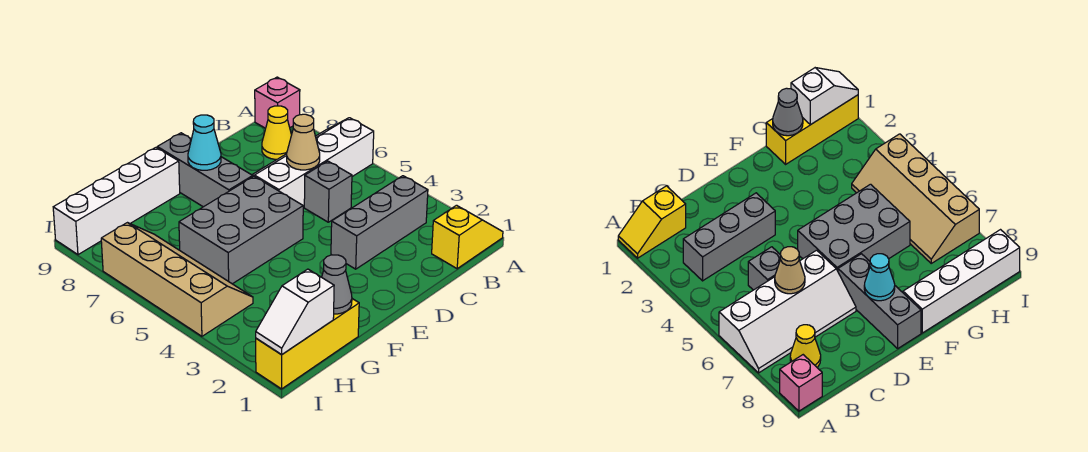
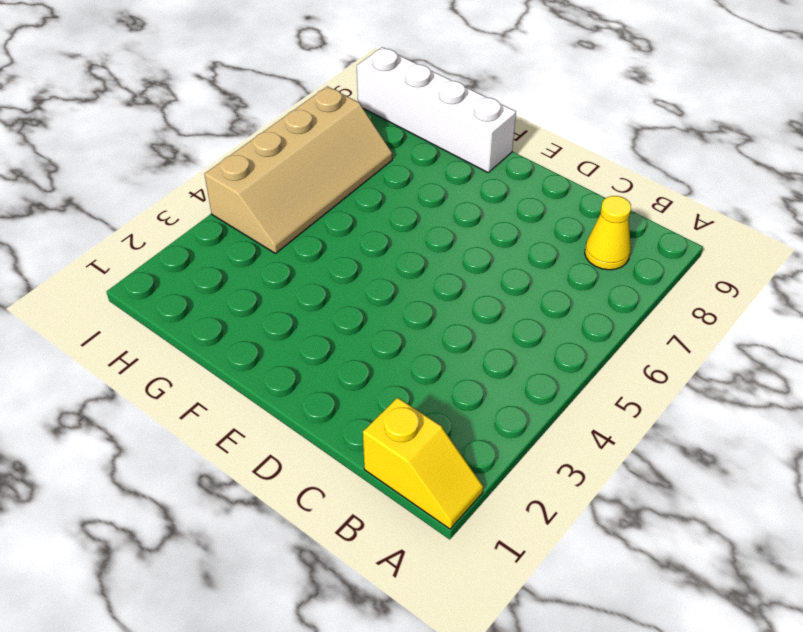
none -> white slope A6:D7 level 1 top 6
none -> pink brick A9 level 1
none -> grey brick B3:D3 level 1

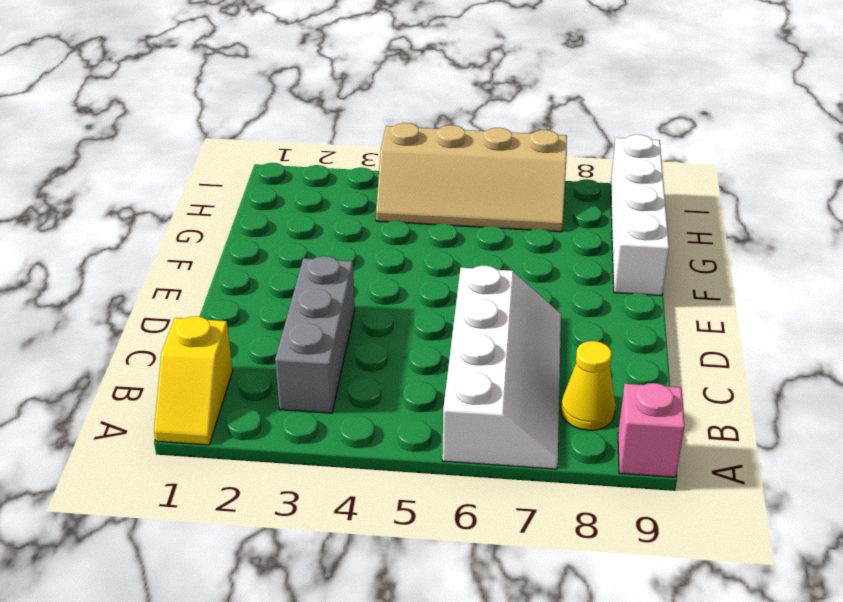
none -> grey brick C5 level 1
none -> grey brick E5:G6 level 1
none -> grey brick E7:E9 level 1

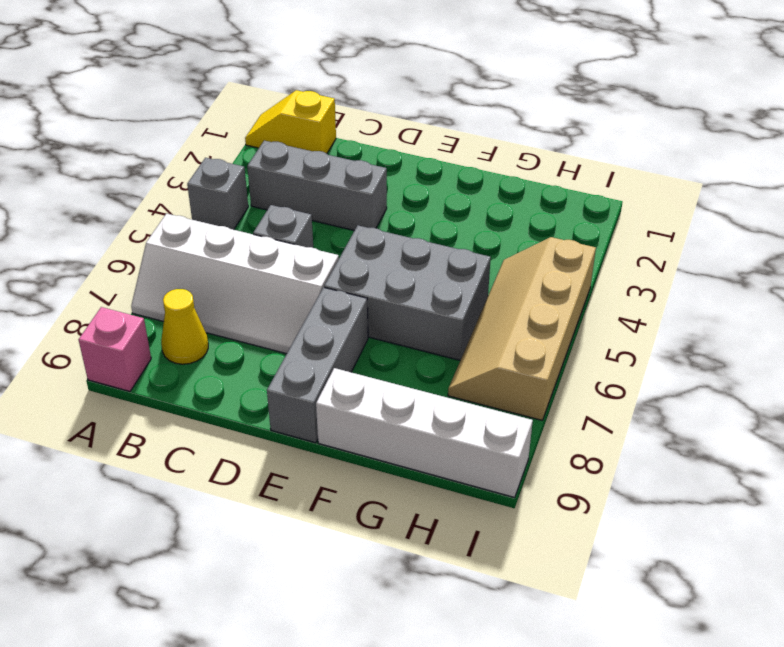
grey brick A4 level 1 -> none
none -> yellow brick G1:I1 level 1
none -> tan cone C6 level 2
none -> cyan cone E8 level 2

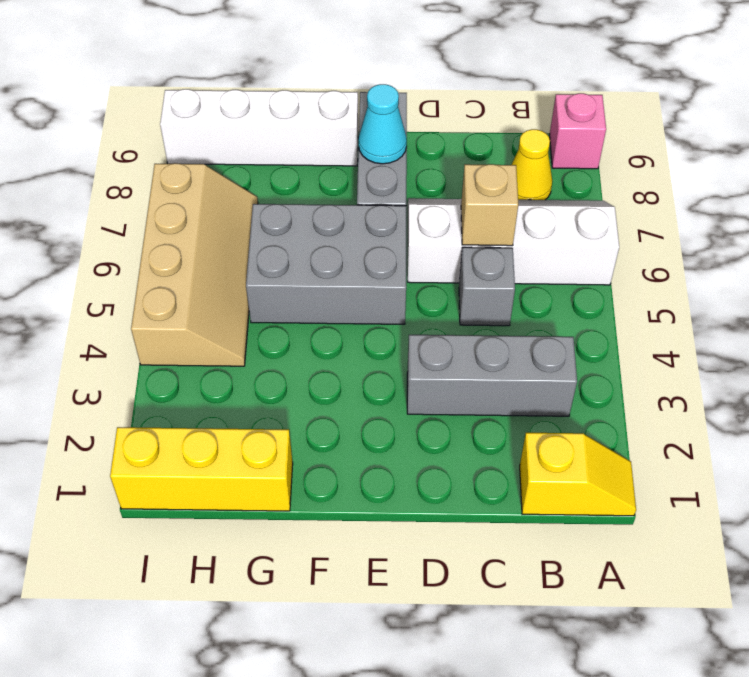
tan brick C6 level 2 -> tan cone C6 level 2
none -> grey cone G1 level 2
none -> white slope H1:I1 level 2 top H

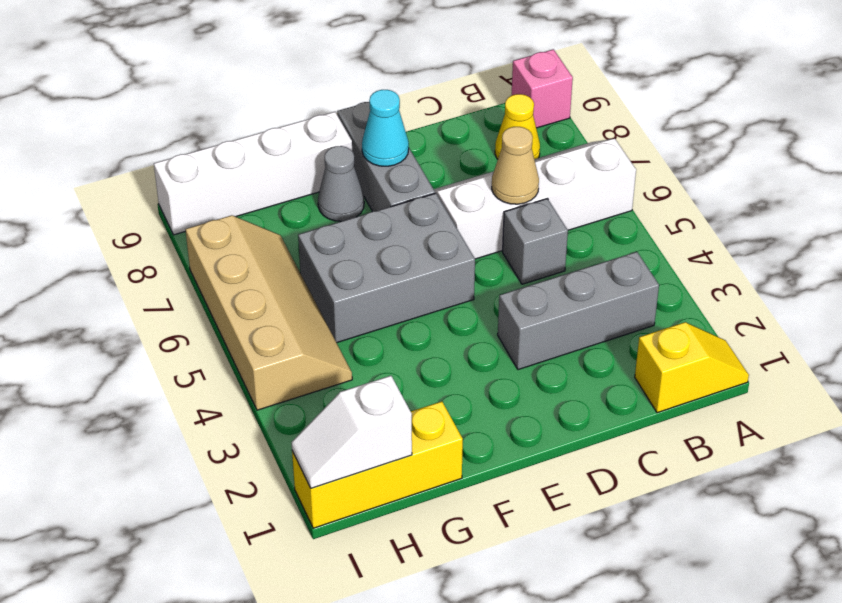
grey cone F8 level 1 -> grey cone G1 level 2

